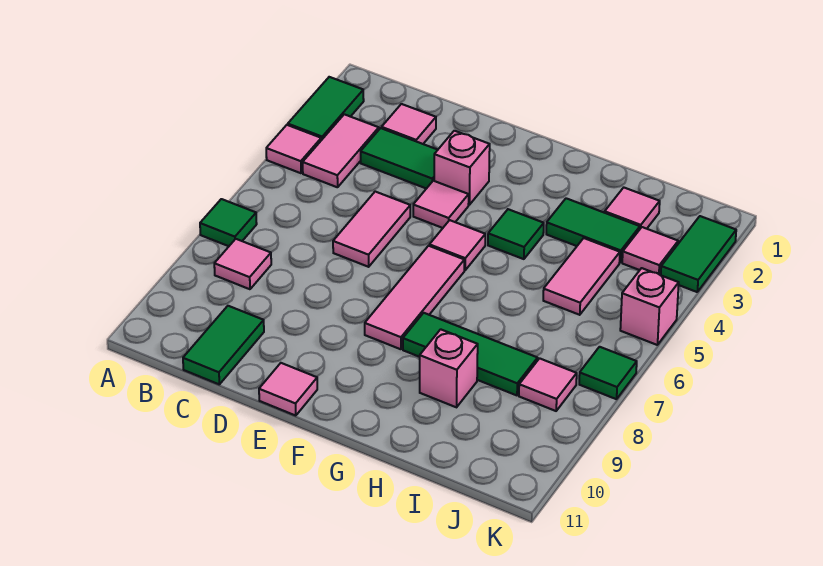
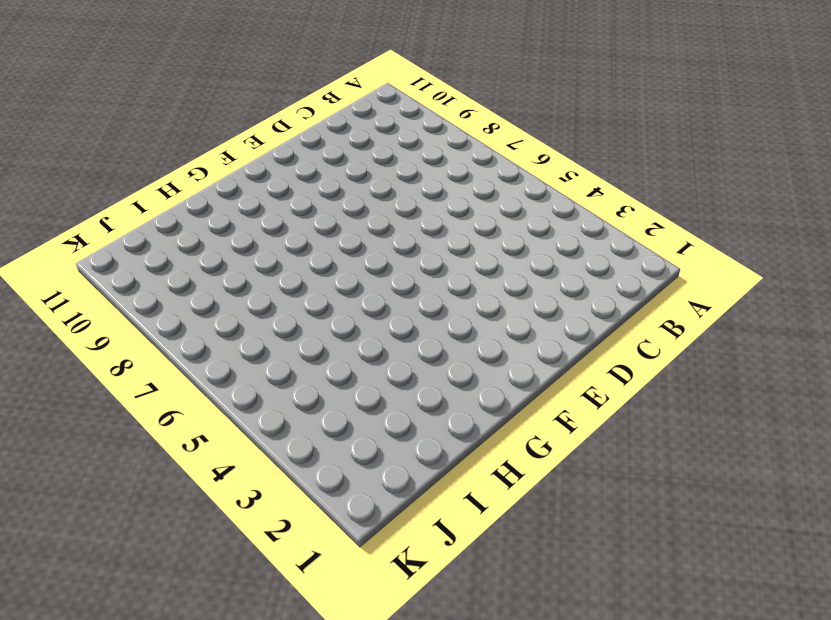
none -> green tile A2:A3 level 1
none -> pink tile A4 level 1
none -> green tile A7 level 1

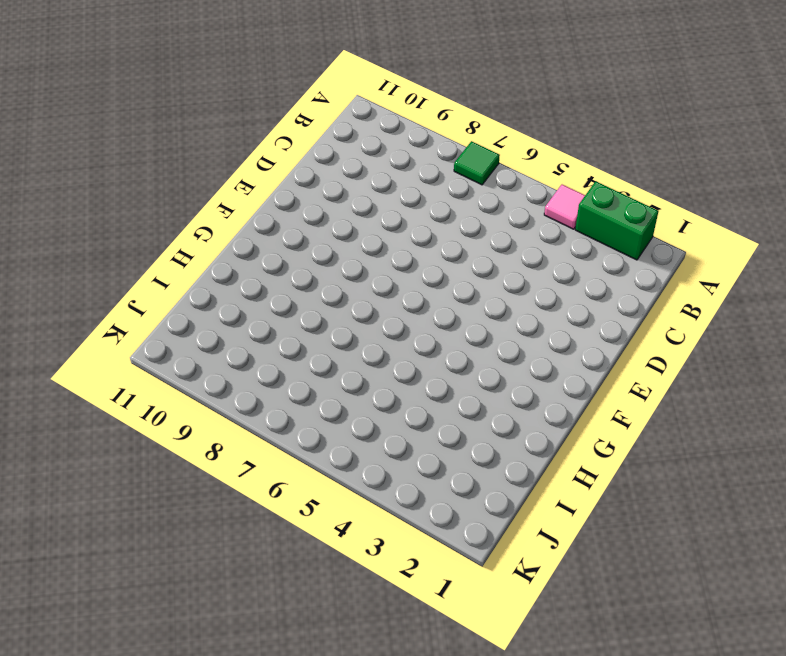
green brick A2:A3 level 1 -> green tile A2:A3 level 1
none -> pink tile B3:B4 level 1
none -> pink tile B8 level 1
none -> pink tile C2 level 1

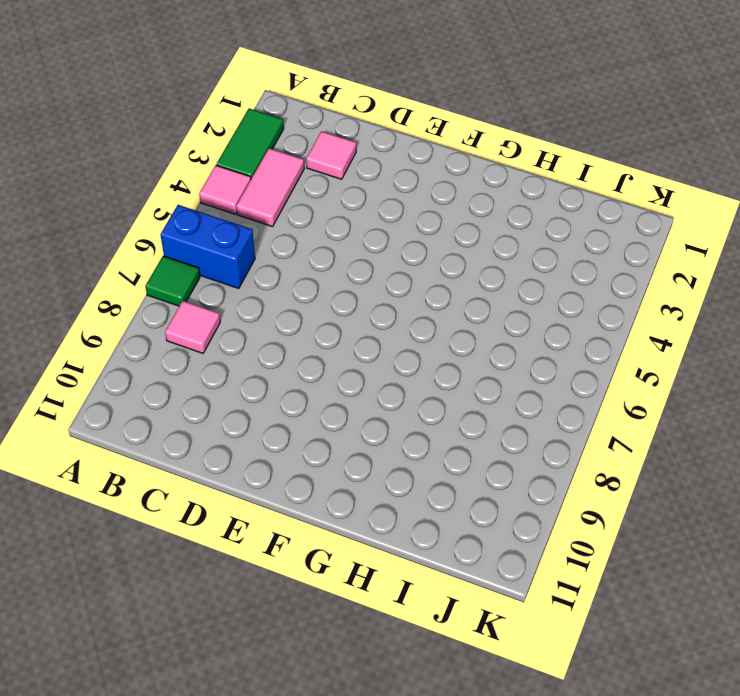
blue brick A6:B6 level 1 -> none
none -> green tile C3:D3 level 1
none -> green tile C10:C11 level 1
none -> pink tile D5:D6 level 1

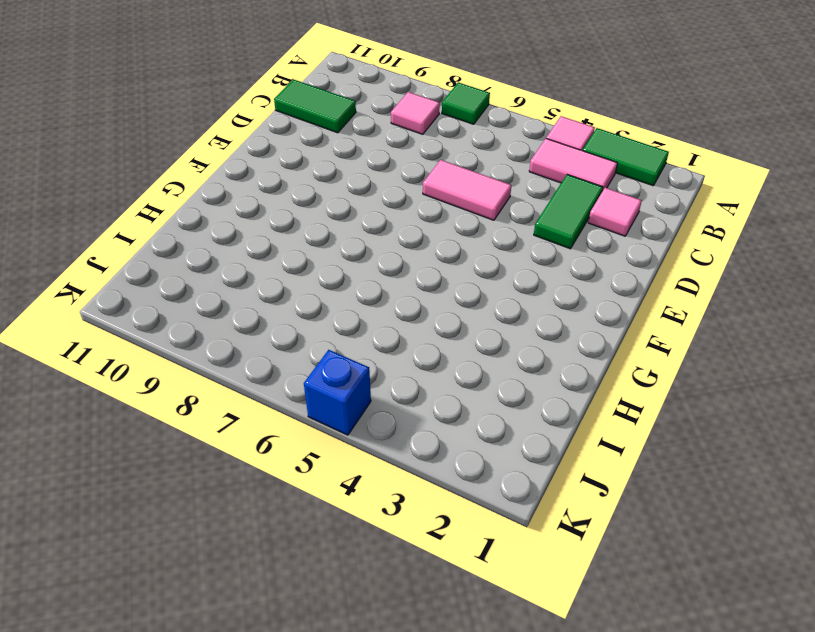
blue brick K5 level 1 -> pink brick K5 level 1
none -> pink brick E3 level 1
none -> pink tile E4 level 1
none -> pink tile E11 level 1

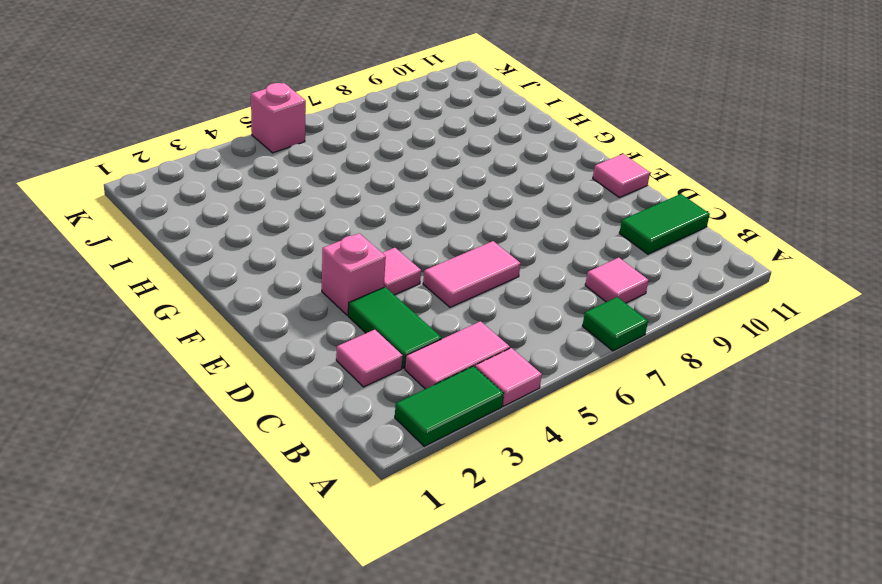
none -> pink tile F5 level 1
none -> pink tile F6:F8 level 1
none -> green tile G4 level 1

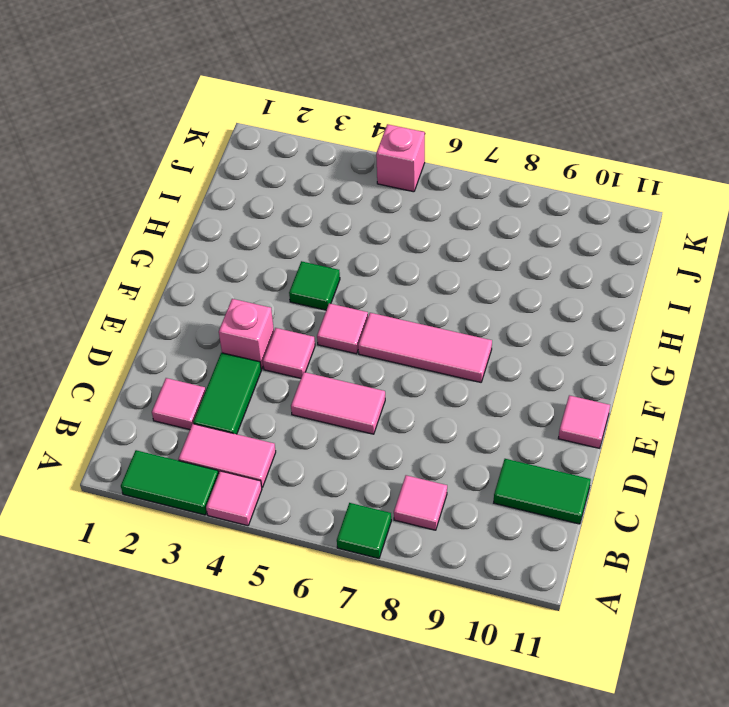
none -> green tile G8:I8 level 1
none -> green tile H3:I3 level 1
none -> pink brick H9 level 1

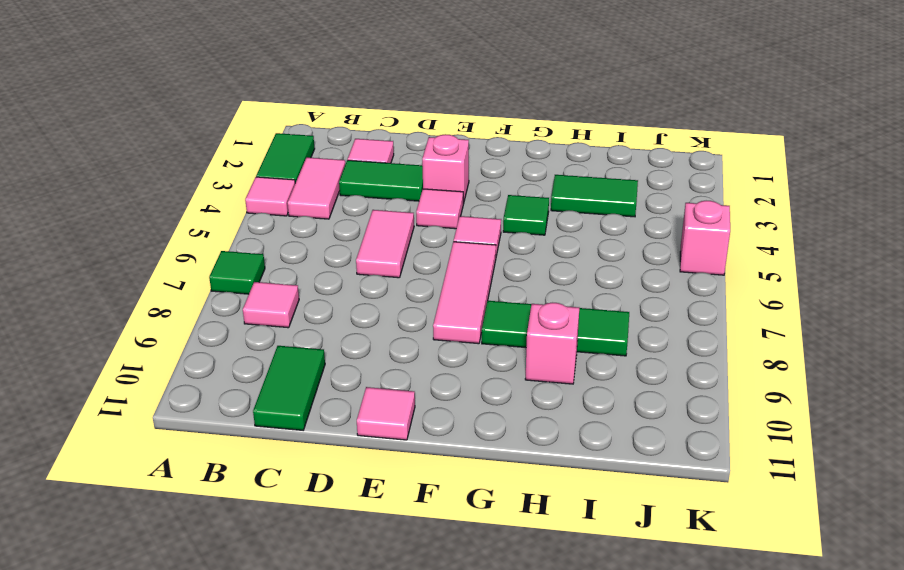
none -> pink tile I2 level 1
none -> pink tile I4:I5 level 1
none -> pink tile J3 level 1

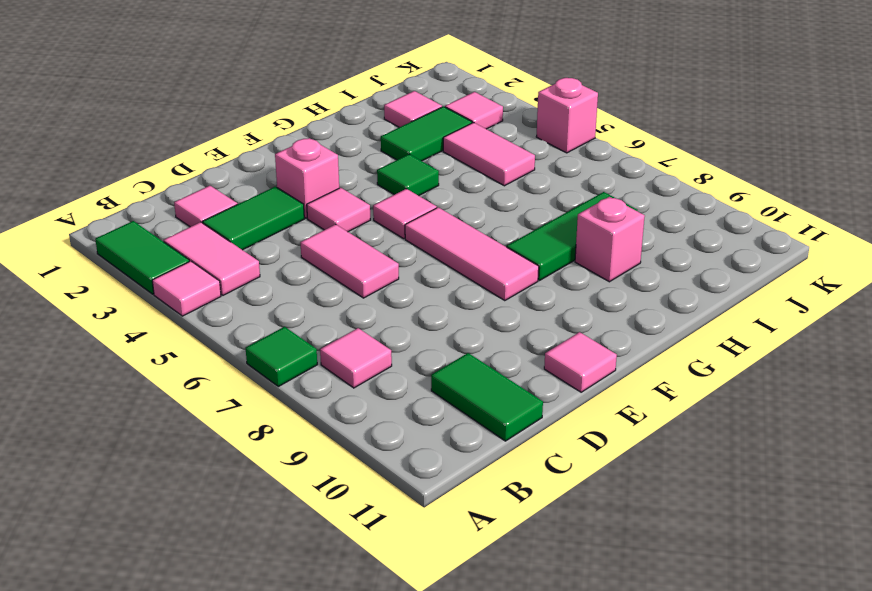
none -> pink tile J8 level 1
none -> green tile K2:K3 level 1
none -> green tile K7 level 1

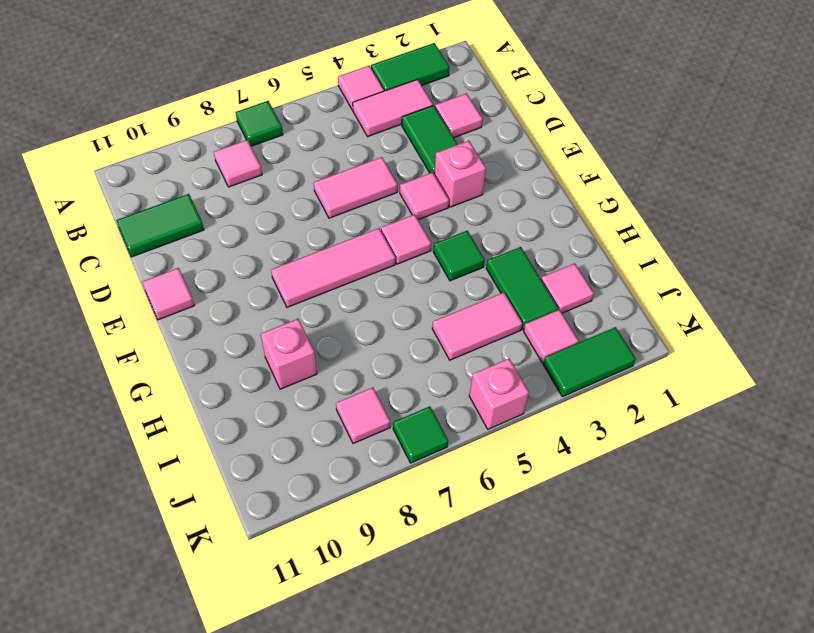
none -> green tile G8:I8 level 1

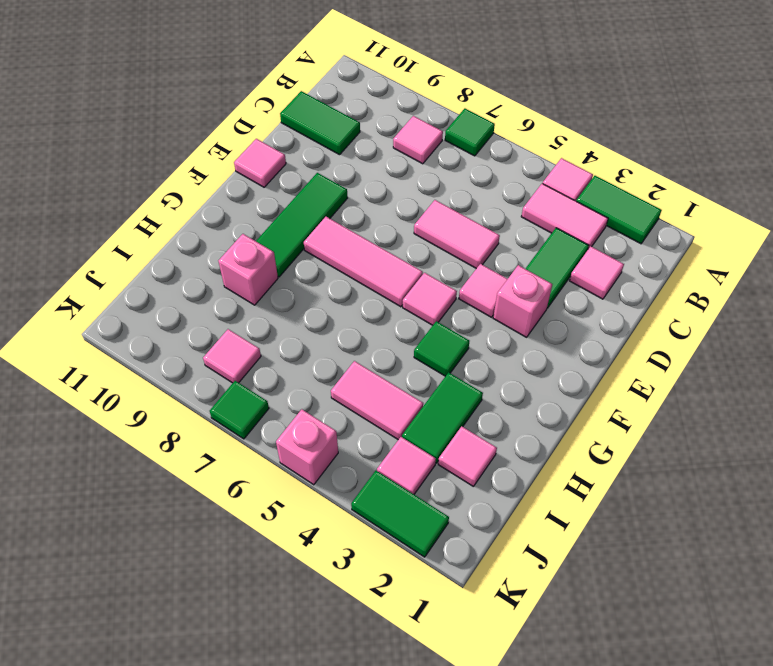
green tile E9:G9 level 1 -> green tile G8:I8 level 1

